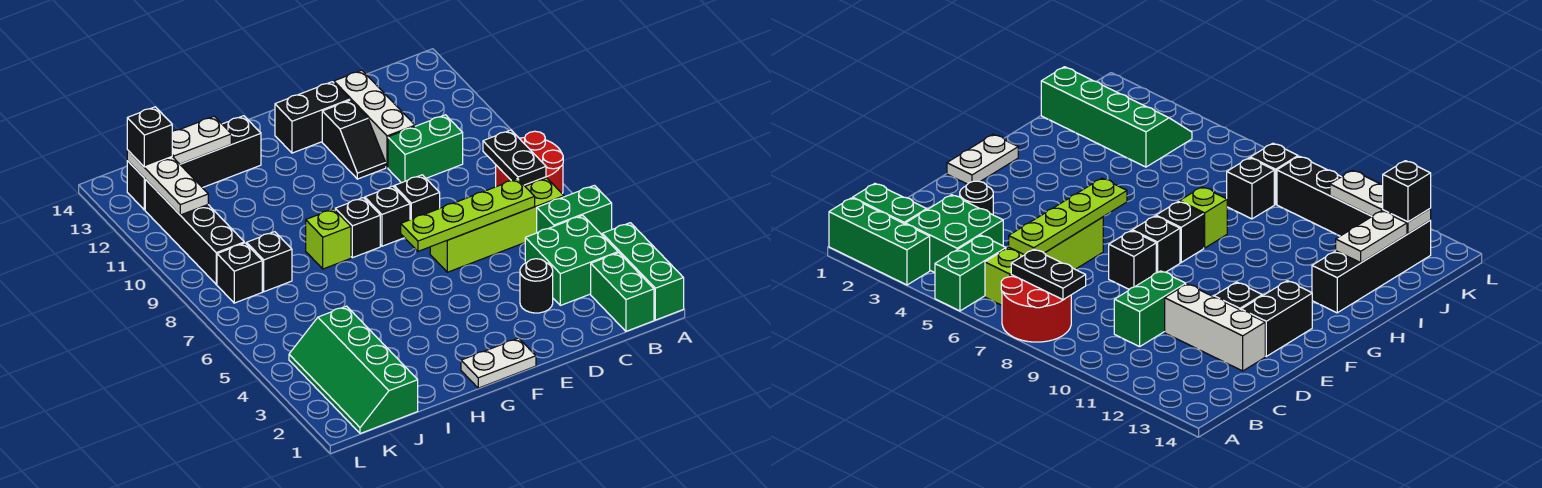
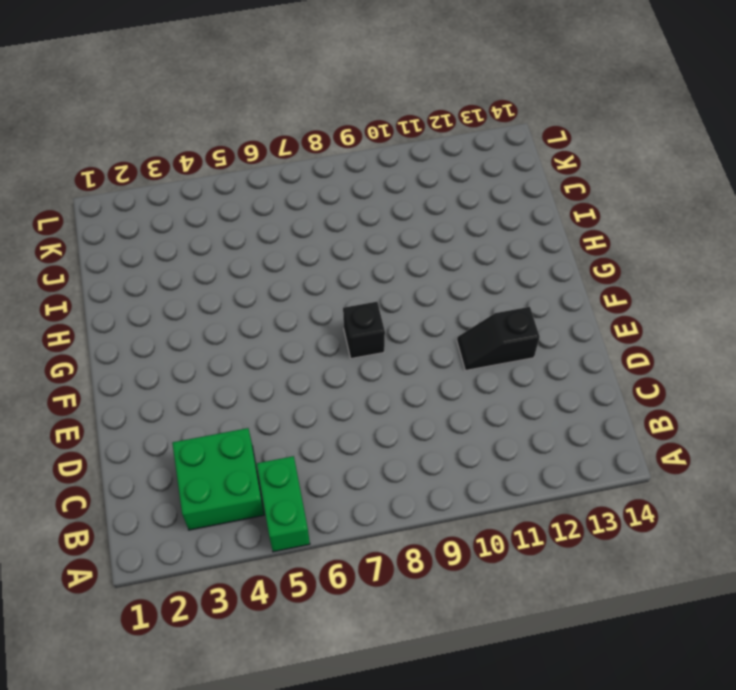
none -> green brick A1:A3 level 1
none -> red round brick A7:B8 level 1
none -> green brick B1:B2 level 1

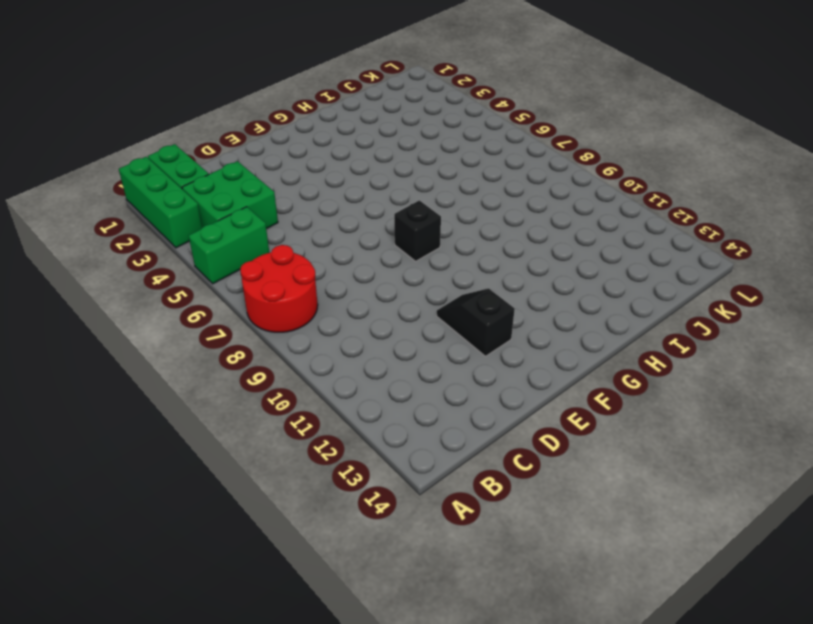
none -> lime brick B6:E6 level 1
none -> green brick C10:D10 level 1
none -> black round brick D3 level 1

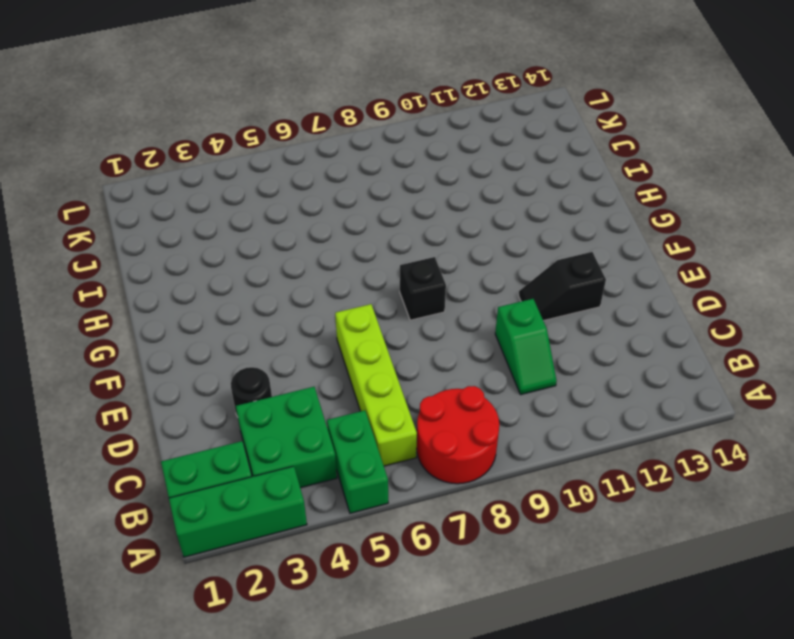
green slope C10:D10 level 1 top D -> green brick C10:D10 level 1
none -> white brick D11:D13 level 1
none -> black brick E8 level 1
none -> black brick E13:F13 level 1

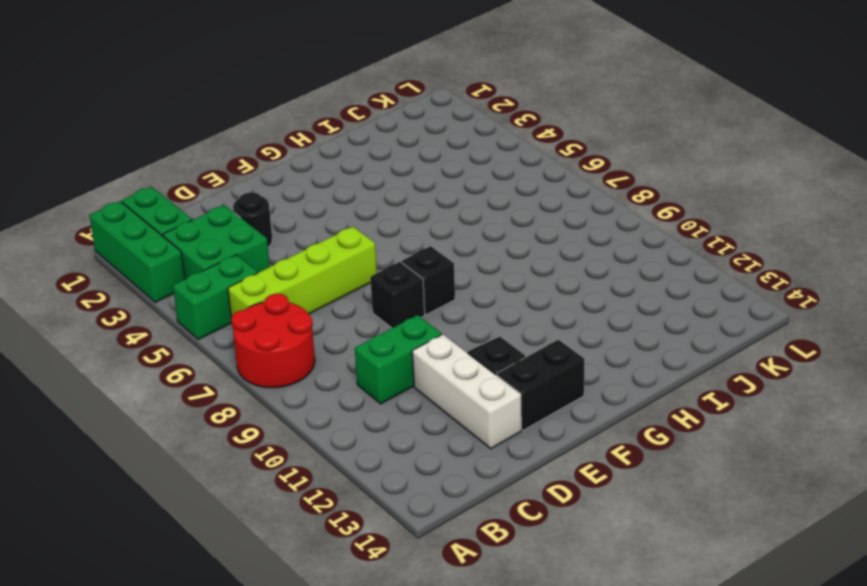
none -> white plate F1:G1 level 1
none -> black brick G8 level 1
none -> lime brick H8 level 1

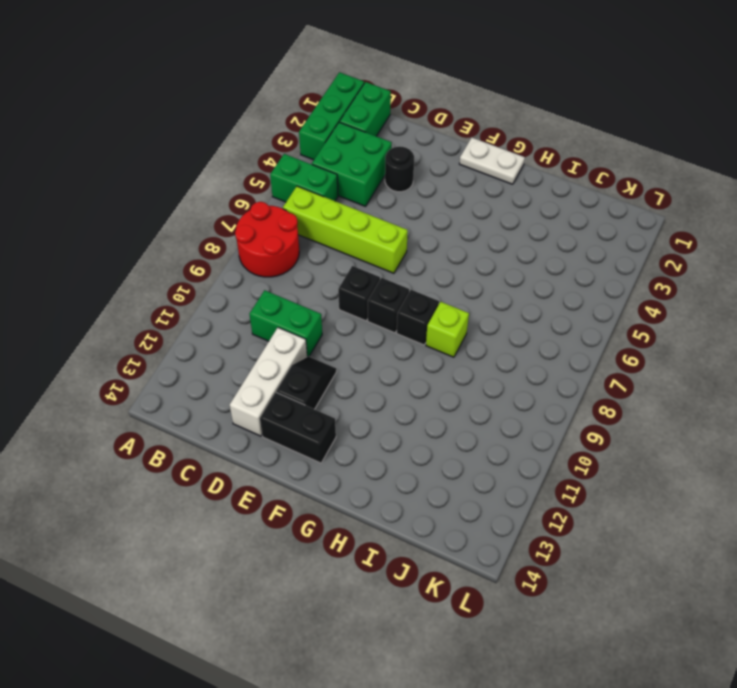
none -> black brick H13:K13 level 1
none -> green slope J1:K4 level 1 top J
none -> black brick J8 level 1

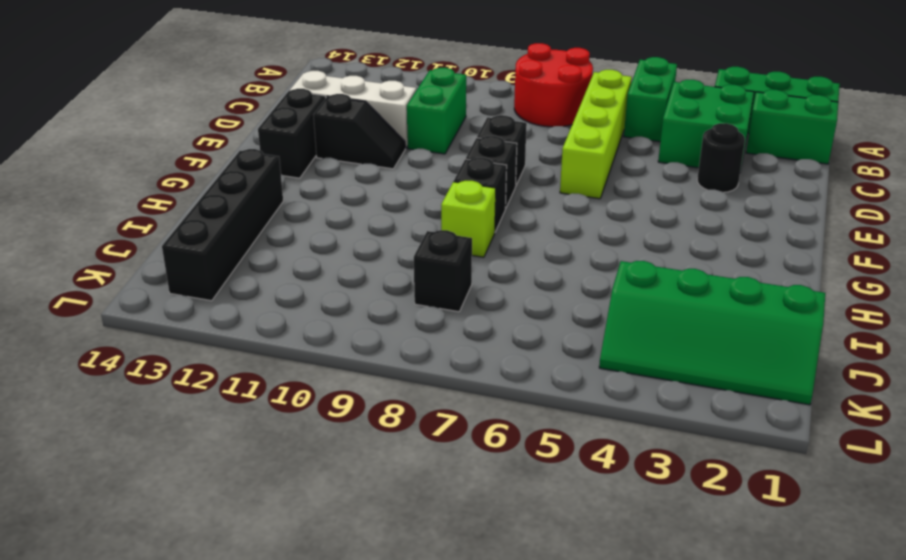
none -> white plate F1:G1 level 1
none -> black brick K8 level 1
none -> black brick K9:K12 level 1

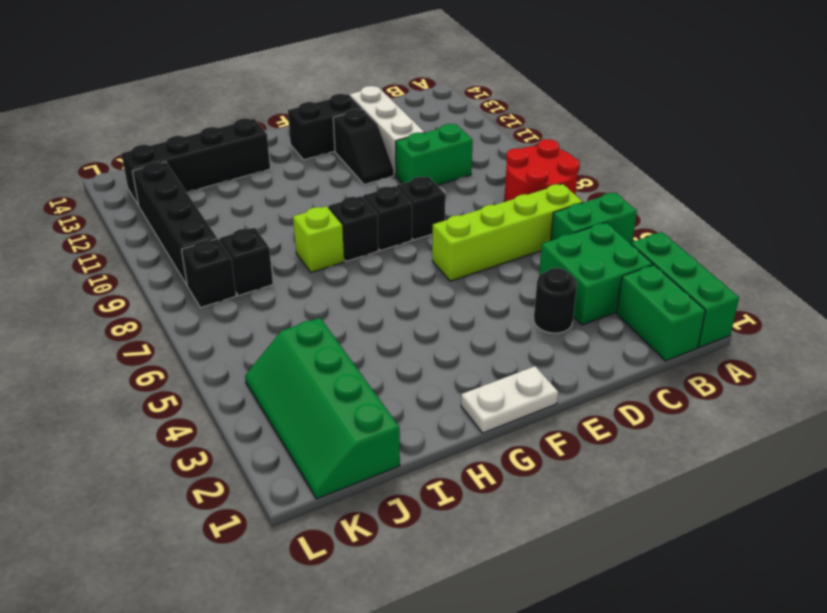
none -> black plate B7:B8 level 2
none -> lime plate C6:F6 level 2
none -> white plate I13:J13 level 2

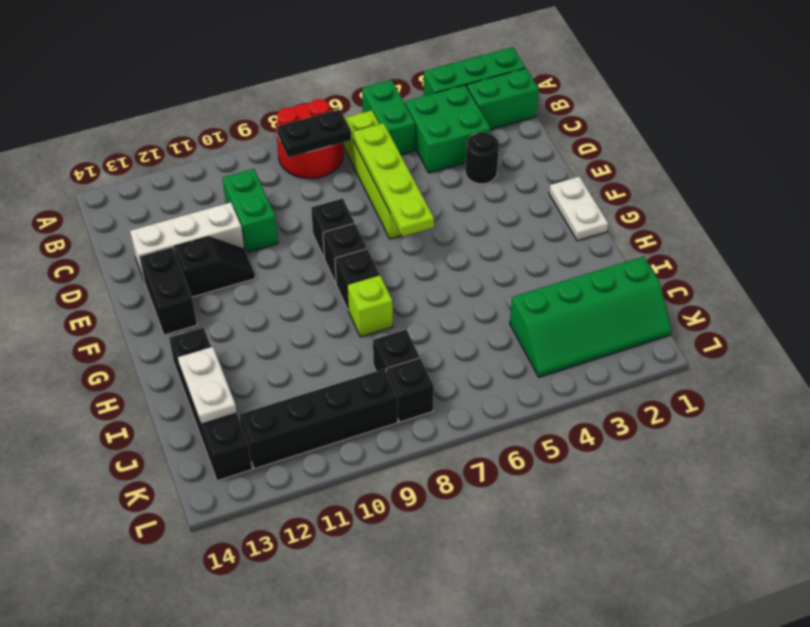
none -> white plate K11:K13 level 2
none -> black brick K13 level 3

